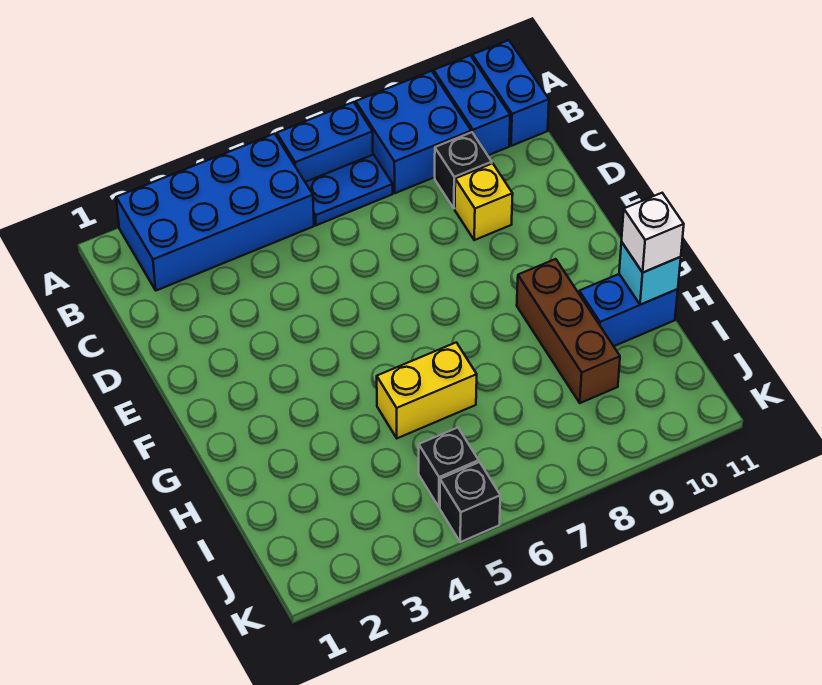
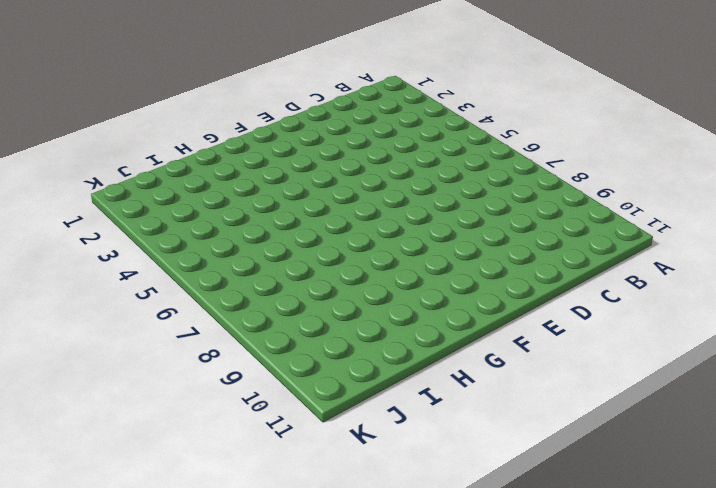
none -> blue brick A2:B5 level 1
none -> blue brick A6:A7 level 1
none -> blue brick A8:B9 level 1

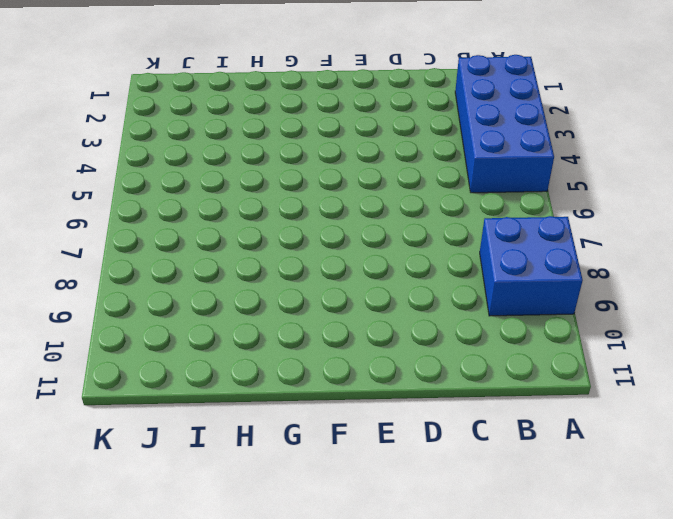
none -> blue brick A6:A7 level 1
none -> blue brick A10:B10 level 1
none -> blue brick A11:B11 level 1

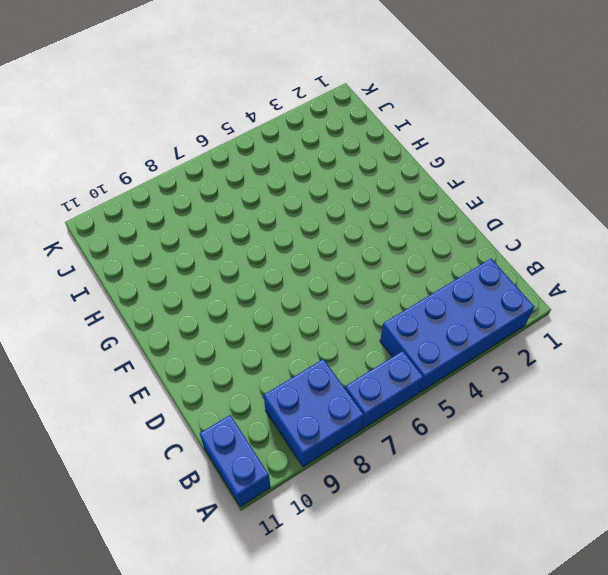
none -> blue brick A10:B10 level 1
none -> blue plate B6:B7 level 1
none -> black brick C9 level 1

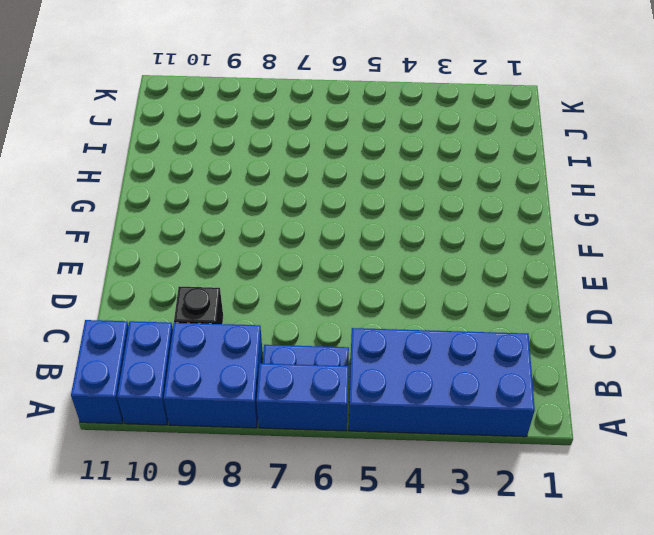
none -> yellow brick D9 level 1
none -> brown brick G9:I9 level 1
none -> yellow brick H5:H6 level 1

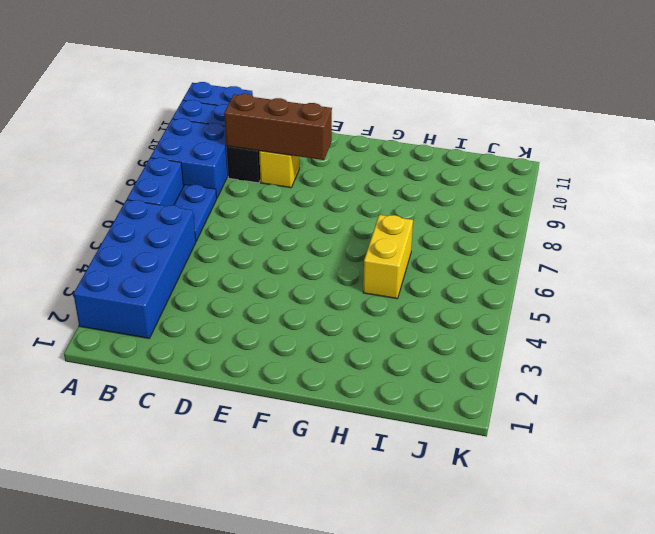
brown brick C9:E9 level 2 -> brown brick G9:I9 level 1
none -> blue brick H10:H11 level 1
none -> black brick J5 level 1
none -> black brick K5 level 1

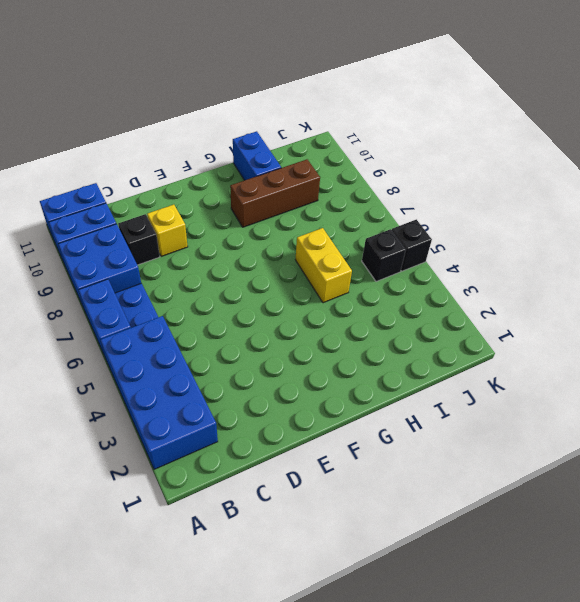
none -> cyan brick H11 level 2
none -> white brick H11 level 3

